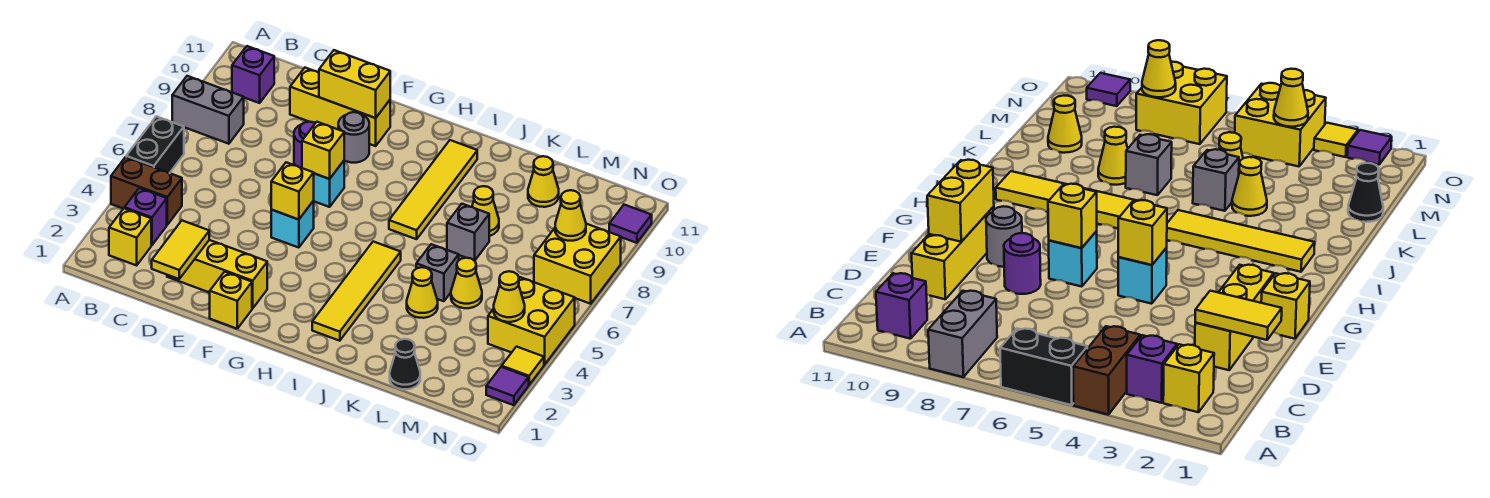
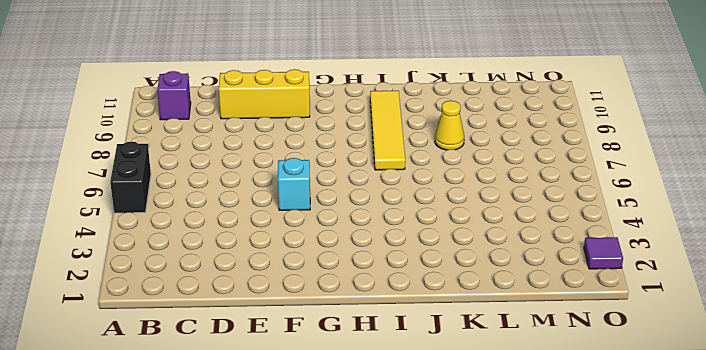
none -> brown brick A4:B4 level 1
none -> grey brick A8:B8 level 1
none -> yellow brick B2 level 1
none -> purple brick B3 level 1

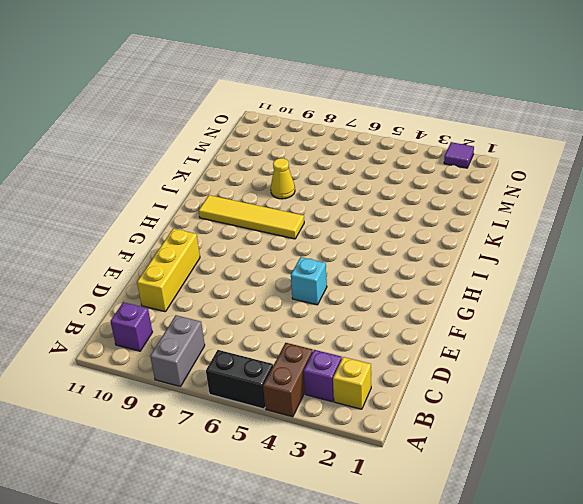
none -> yellow brick D2:F2 level 1
none -> purple round brick E8 level 1
none -> yellow brick F1 level 1
none -> cyan brick F7 level 1

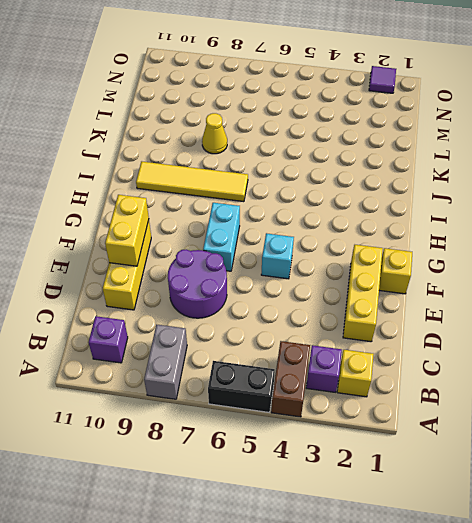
purple round brick D7:E8 level 1 -> purple round brick E8 level 1
cyan brick F7:G7 level 1 -> cyan brick F7 level 1
none -> grey round brick F9 level 1
none -> yellow tile I2:I5 level 1
none -> yellow cone K4 level 1
none -> grey brick K5 level 1

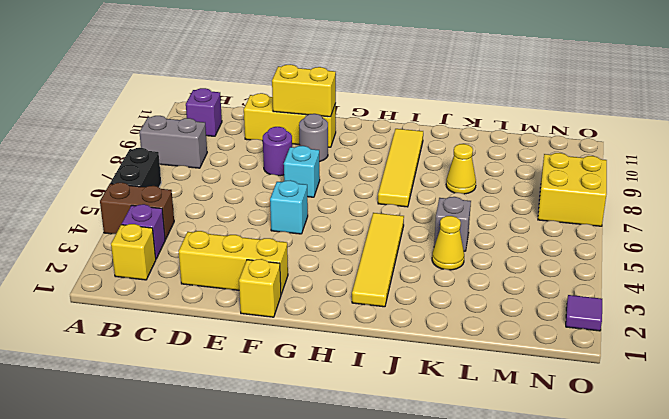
none -> grey brick K7 level 1
none -> black cone L1 level 1
none -> yellow cone L5 level 1
none -> yellow cone L10 level 1

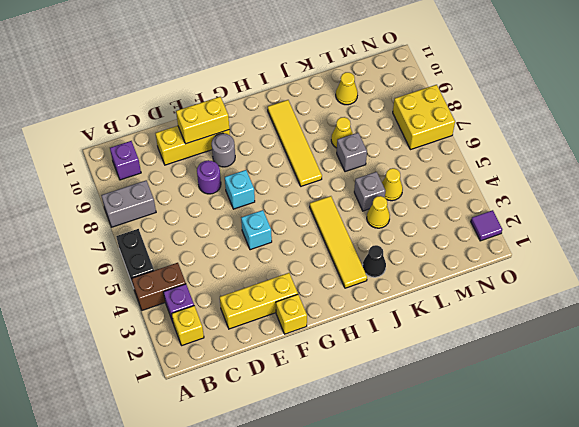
black cone J2 level 1 -> black cone L1 level 1
none -> yellow brick N4:O5 level 1
none -> yellow tile O3 level 1
none -> purple tile O10 level 1
none -> yellow tile D1:D2 level 2

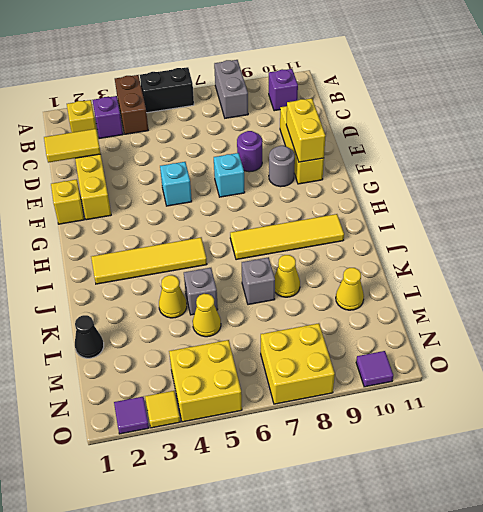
none -> yellow brick F5 level 2
none -> yellow brick F7 level 2
none -> yellow cone N4 level 2
none -> yellow cone N8 level 2

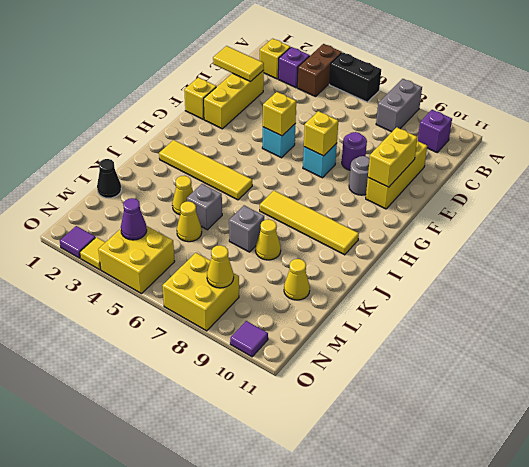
purple cone N4 level 2 -> yellow cone N4 level 2

